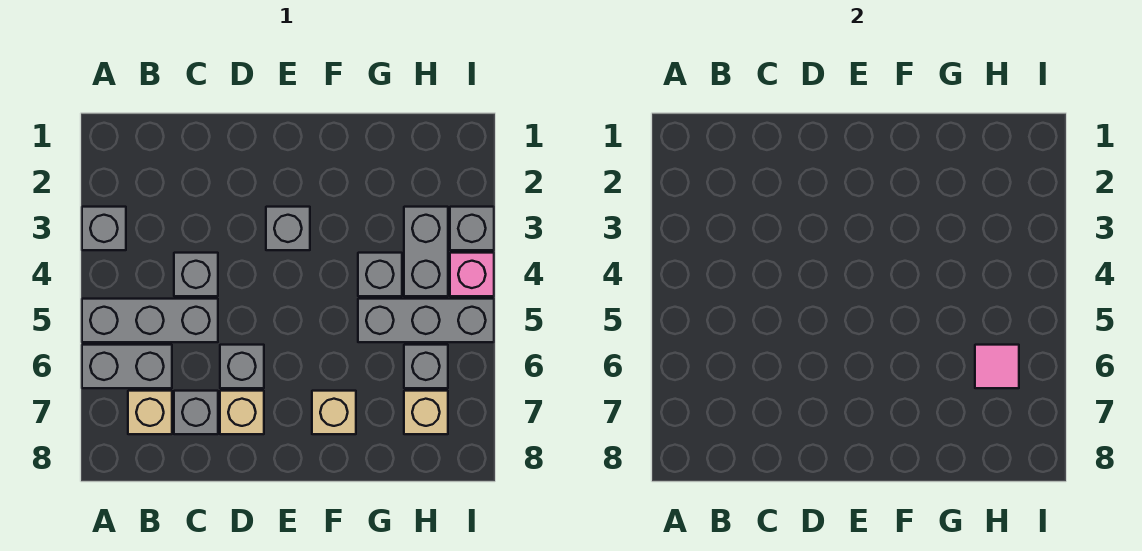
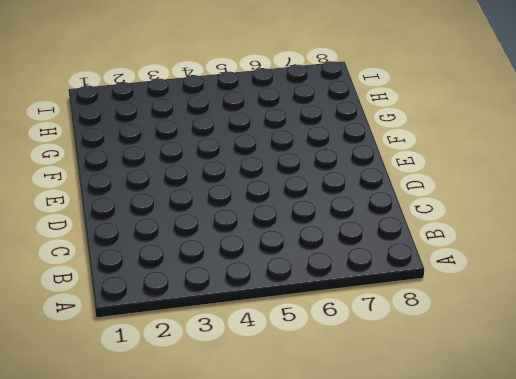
none -> grey brick A3 level 1
none -> grey brick A5:C5 level 1
none -> grey brick A6:B6 level 1

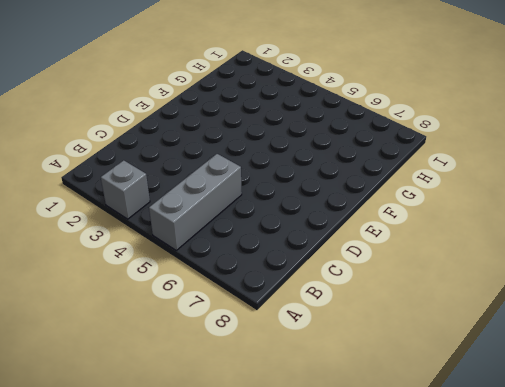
none -> grey brick A6:B6 level 1
none -> tan brick B7 level 1
none -> grey brick C4 level 1

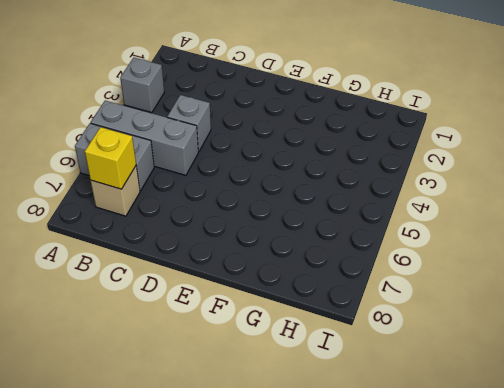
yellow brick B7 level 2 -> none
none -> grey brick C7 level 1
none -> grey brick D6 level 1
none -> tan brick D7 level 1

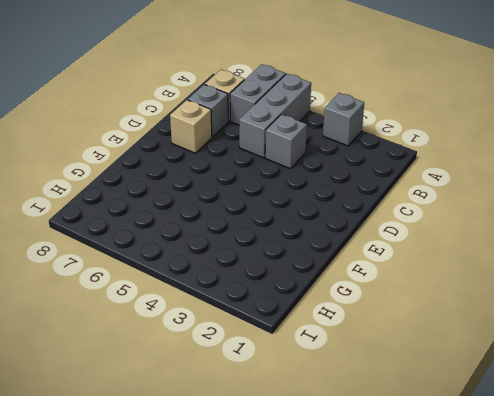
none -> grey brick D6 level 1
none -> grey brick E3 level 1
none -> tan brick F7 level 1

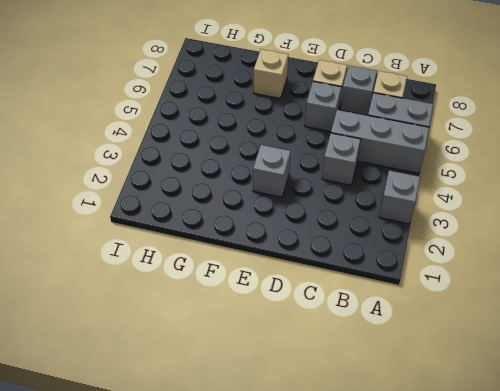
none -> grey brick G4 level 1
none -> grey brick G5:I5 level 1
none -> grey brick H3:H4 level 1

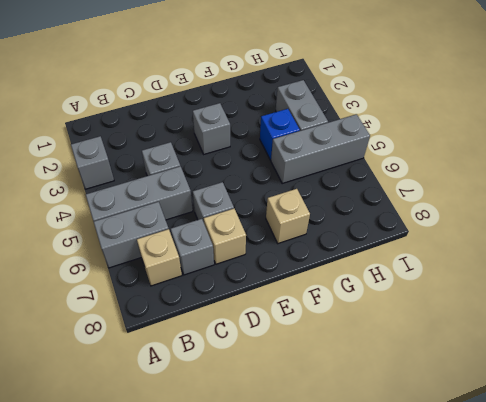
blue brick G4 level 1 -> grey brick G4 level 1
none -> grey brick H6 level 1
none -> tan brick H7 level 1
none -> grey brick I3 level 1

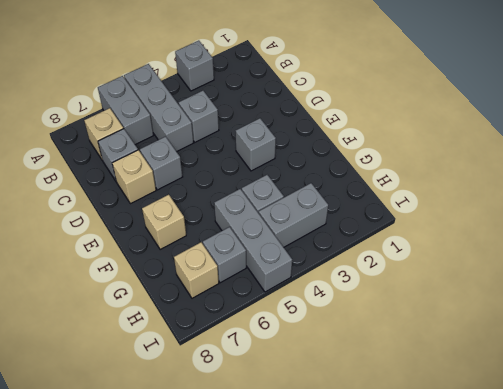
none -> grey brick I3 level 1
none -> pink brick I4 level 1
none -> pink tile H6 level 2

